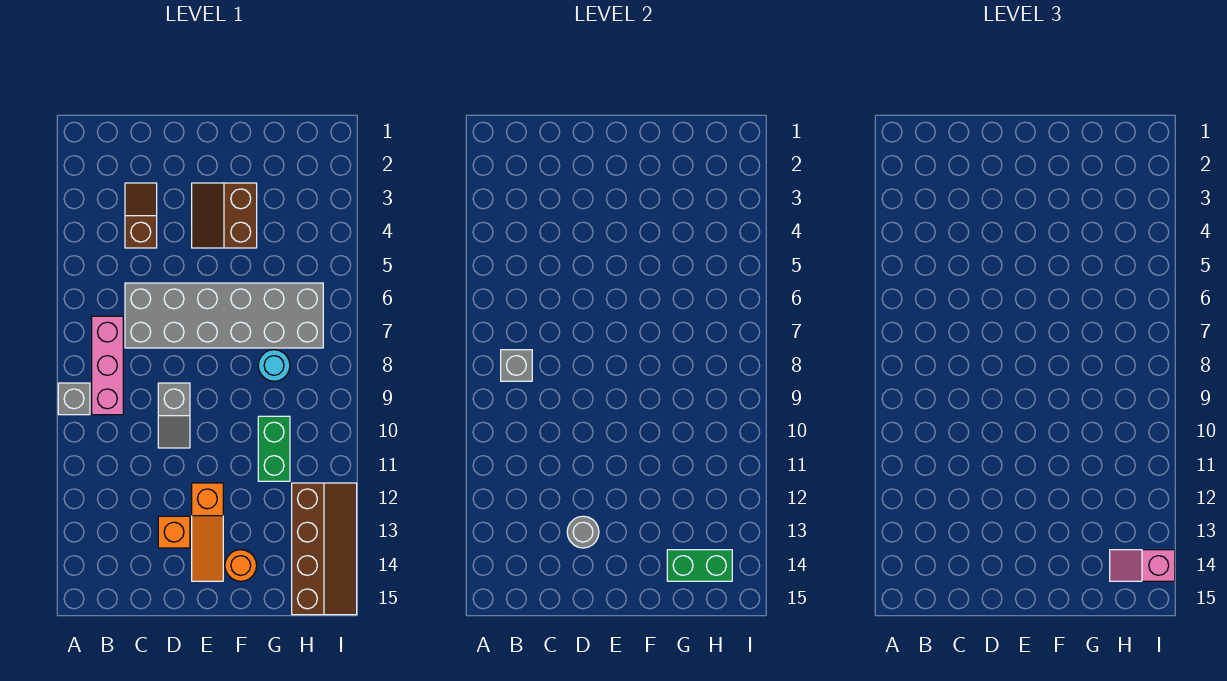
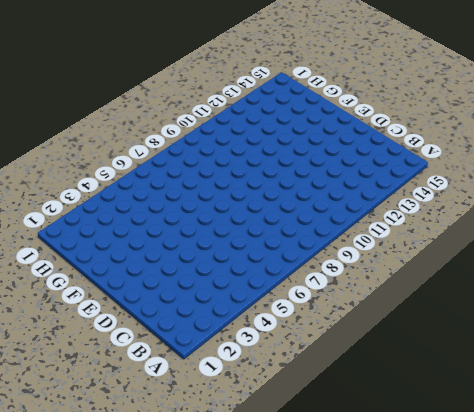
none -> grey brick A9 level 1
none -> pink brick B7:B9 level 1
none -> brown slope C3:C4 level 1 top 4

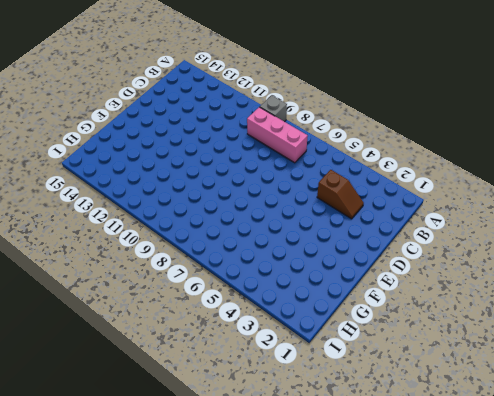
none -> grey brick C6:H7 level 1
none -> grey slope D9:D10 level 1 top 9
none -> orange brick D13 level 1

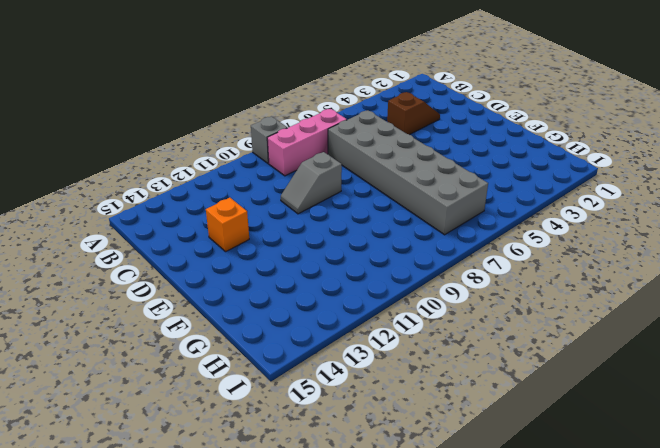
none -> brown slope E3:F4 level 1 top F
none -> orange slope E12:E14 level 1 top 12
none -> orange round brick F14 level 1

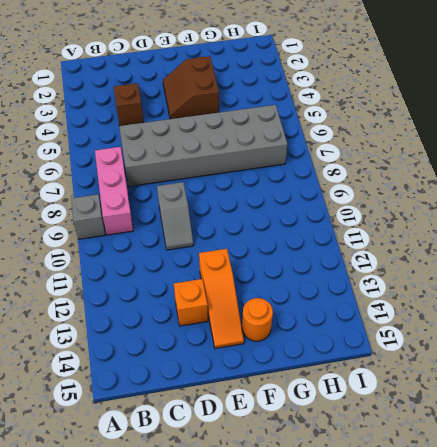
none -> cyan round brick G8 level 1
none -> green brick G10:G11 level 1
none -> brown slope H12:I15 level 1 top H

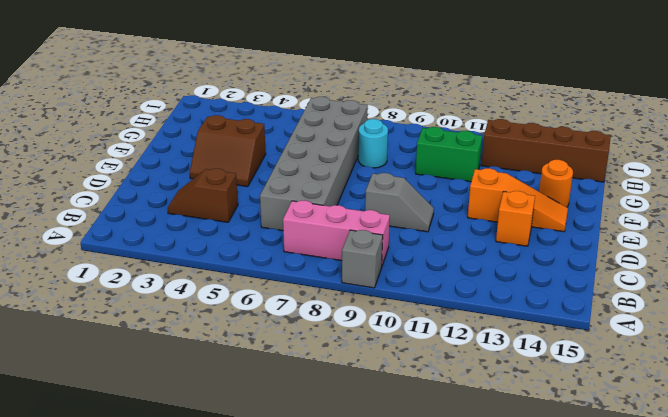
none -> grey brick B8 level 2
none -> grey round brick D13 level 2
none -> green brick G14:H14 level 2

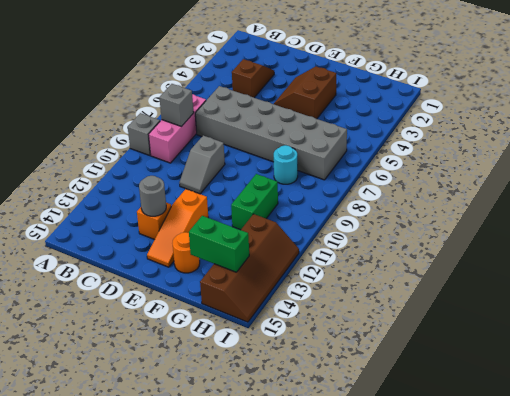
none -> pink slope H14:I14 level 3 top I

